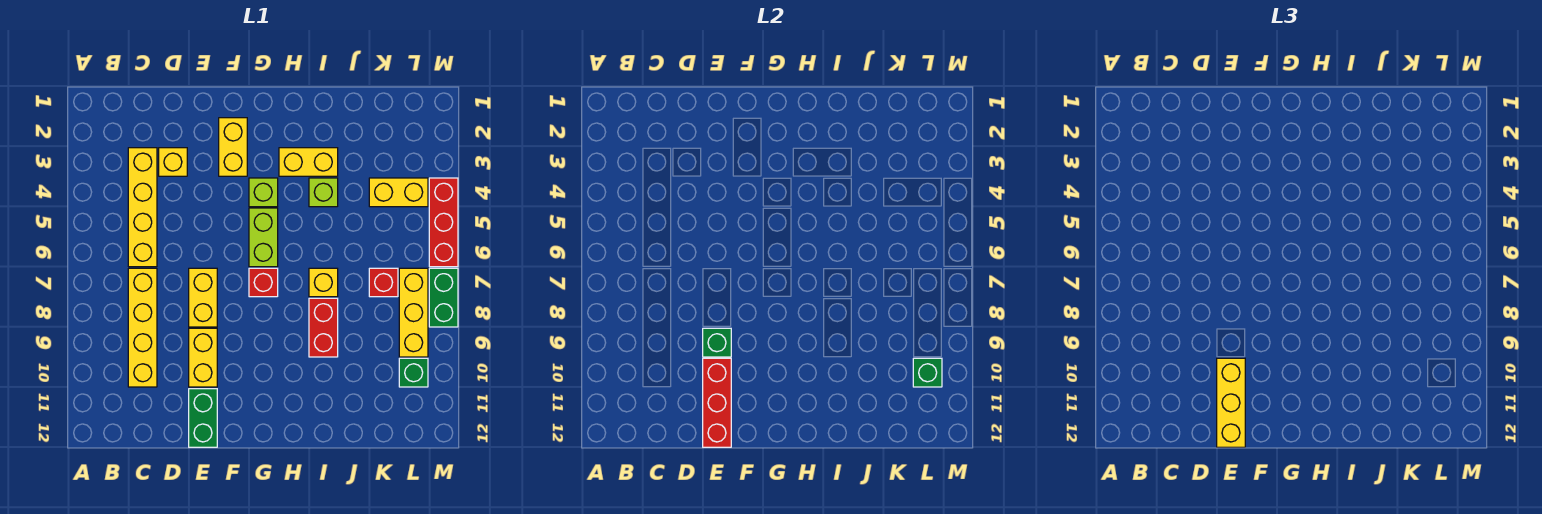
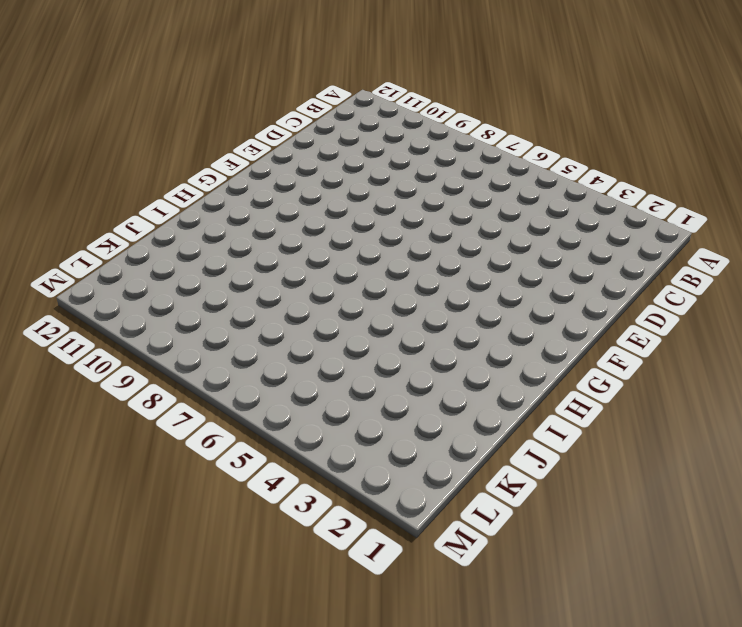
none -> yellow brick C3:C6 level 1
none -> yellow brick C7:C10 level 1
none -> yellow brick D3 level 1

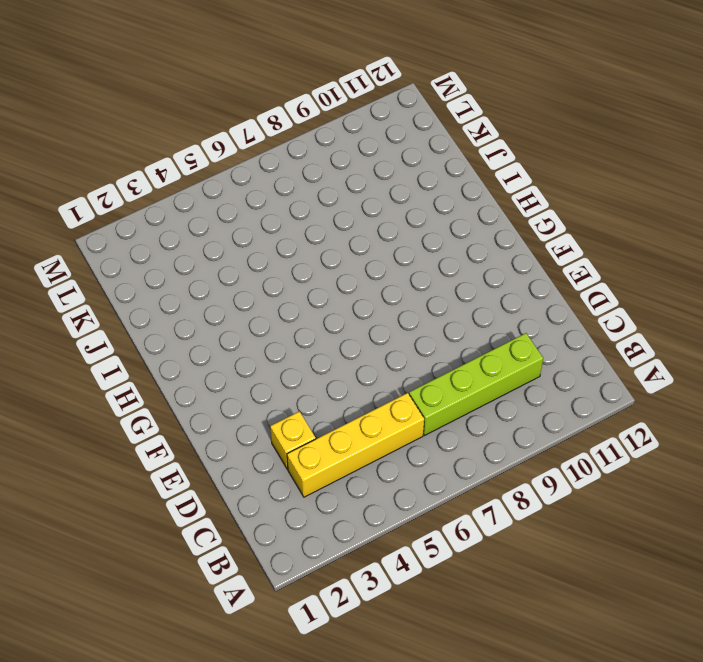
lime brick C7:C10 level 1 -> yellow brick C7:C10 level 1
none -> yellow brick E7:E8 level 1
none -> yellow brick E9:E10 level 1
none -> green brick E11:E12 level 1

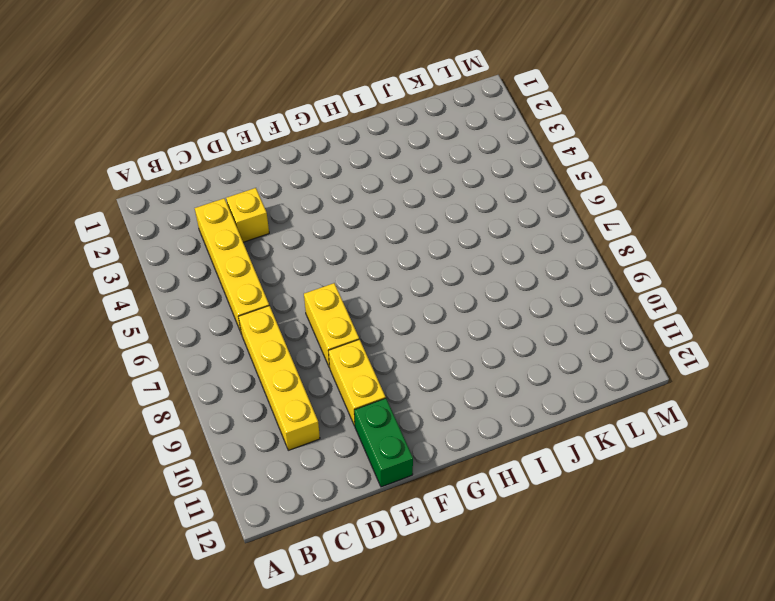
none -> yellow brick F2:F3 level 1
none -> lime brick G4 level 1
none -> lime brick G5:G6 level 1

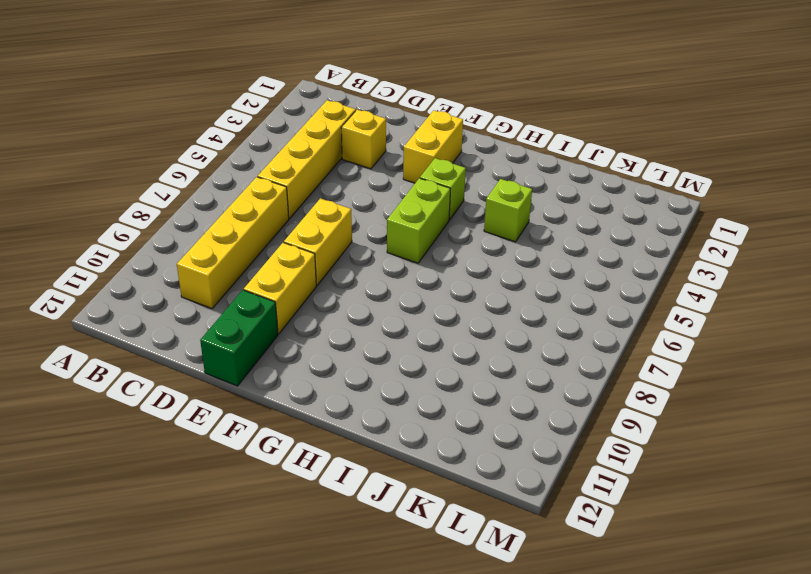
none -> red brick G7 level 1
none -> yellow brick H3:I3 level 1
none -> yellow brick I7 level 1

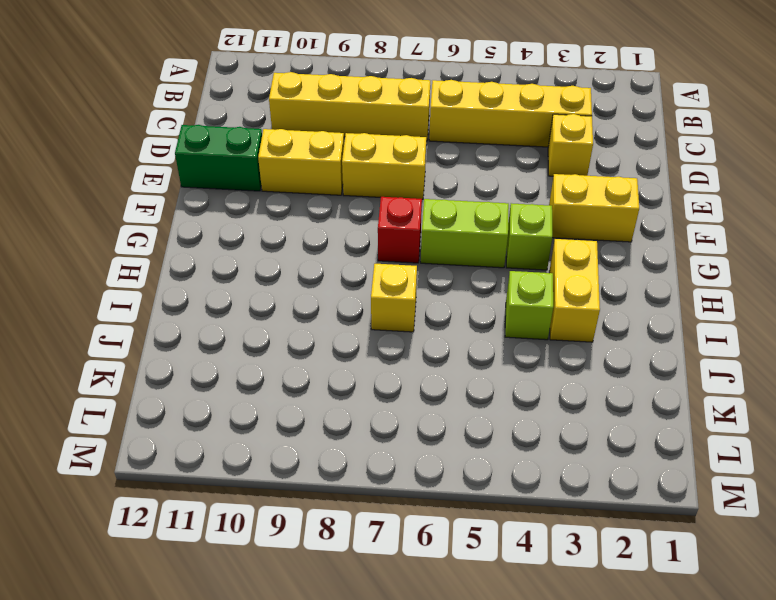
none -> red brick I8:I9 level 1
none -> yellow brick K4:L4 level 1
none -> red brick K7 level 1

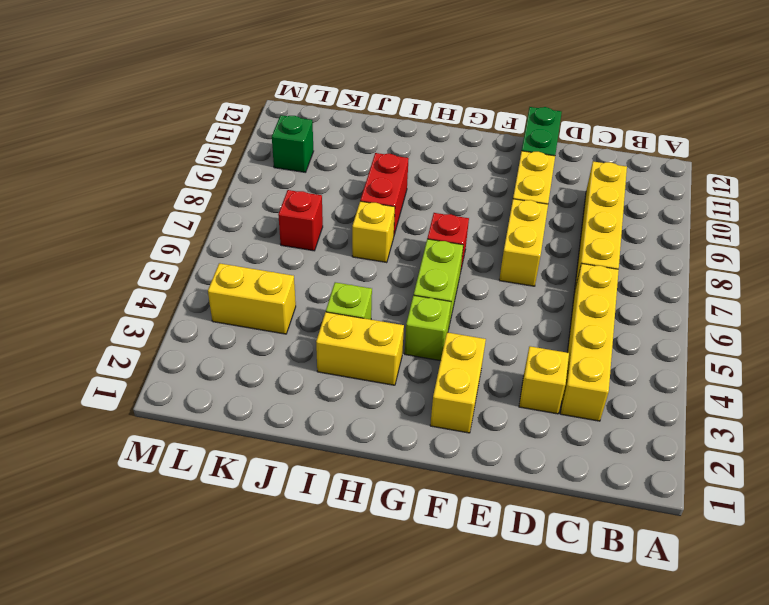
none -> yellow brick L7:L9 level 1
none -> red brick M4:M6 level 1
none -> green brick M7:M8 level 1

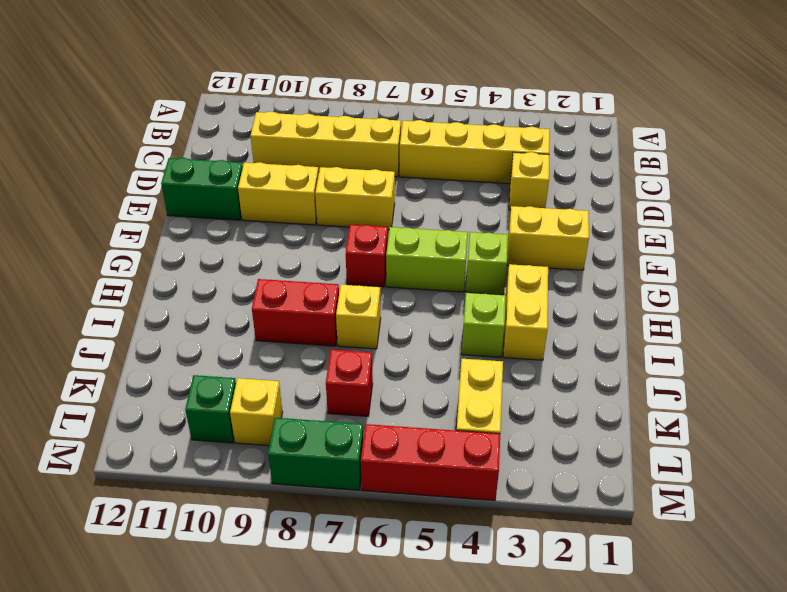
yellow brick L9 level 1 -> yellow brick L7:L9 level 1
none -> green brick E9 level 2
none -> red brick E10:E12 level 2
none -> green brick L10 level 2

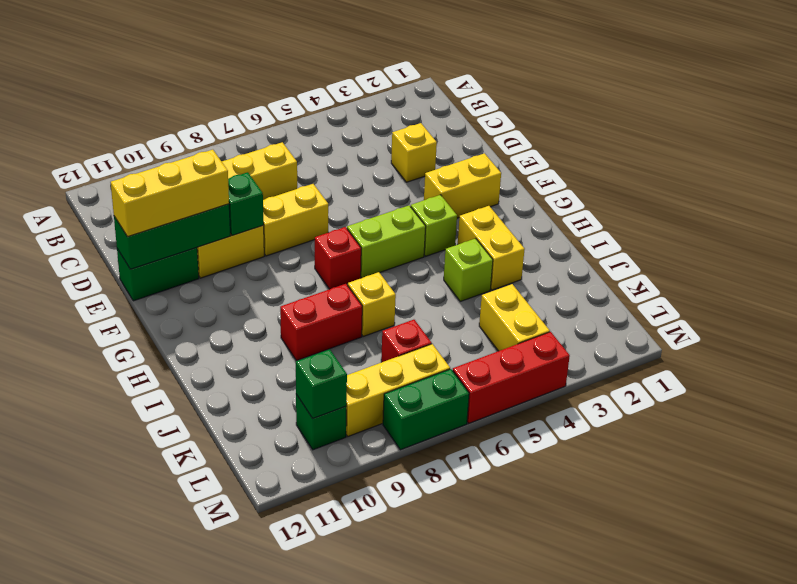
green brick E10:E12 level 2 -> red brick E10:E12 level 2
none -> yellow brick C3:C6 level 1

